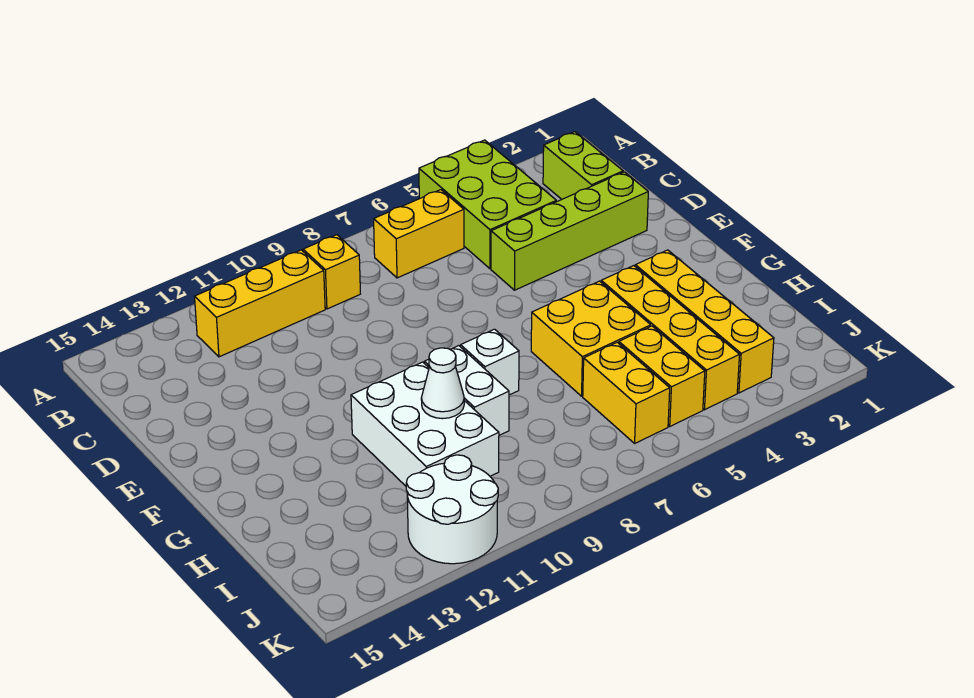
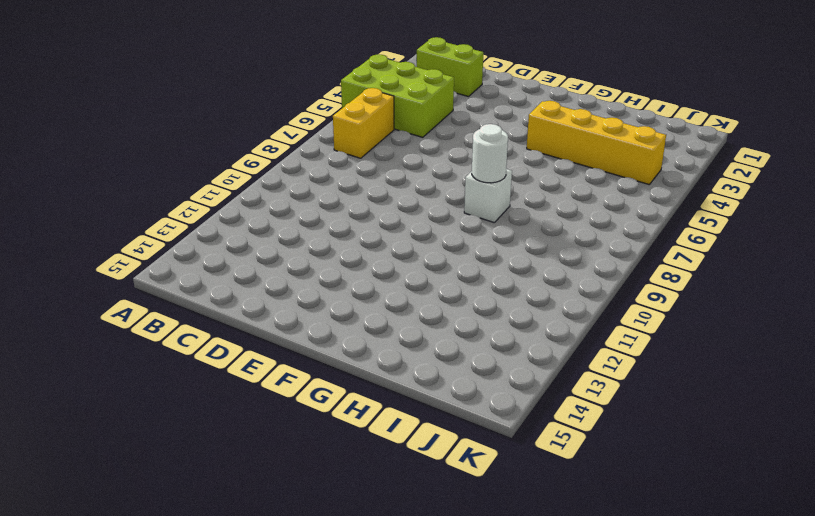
white round brick G8 level 2 -> none
none -> yellow brick B9 level 1
none -> yellow brick B10:B12 level 1
none -> lime brick D2:D5 level 1

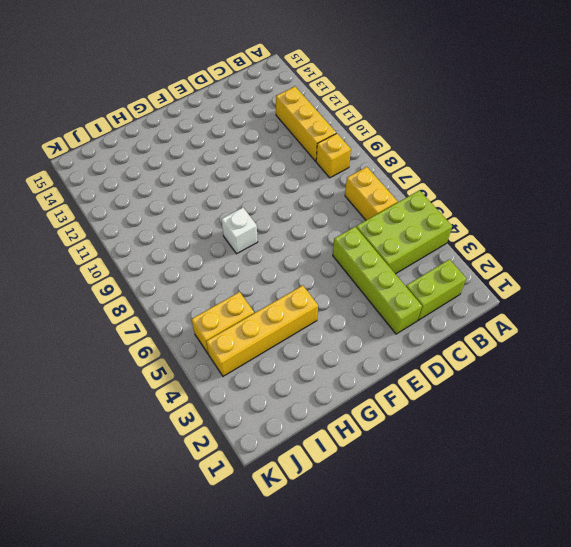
none -> yellow brick G3:J3 level 1
none -> yellow brick G5:H6 level 1
none -> white brick G9:H9 level 1

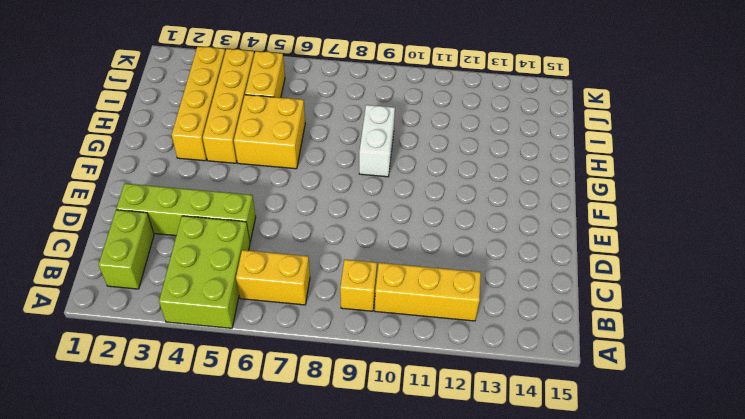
none -> white brick G8 level 1
none -> white brick G10:I11 level 1
none -> yellow brick I6:J6 level 1

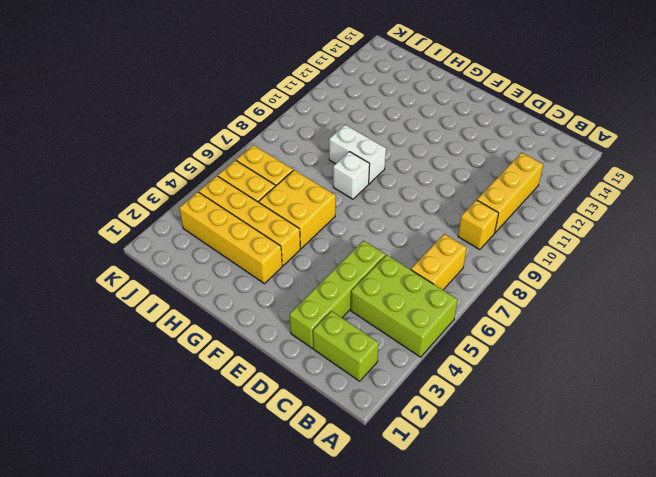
none -> white brick G10:I11 level 1
none -> white round brick J11:K12 level 1
none -> white cone H10 level 2

